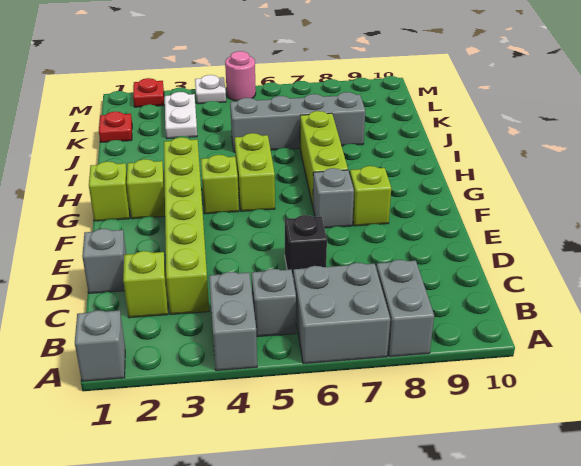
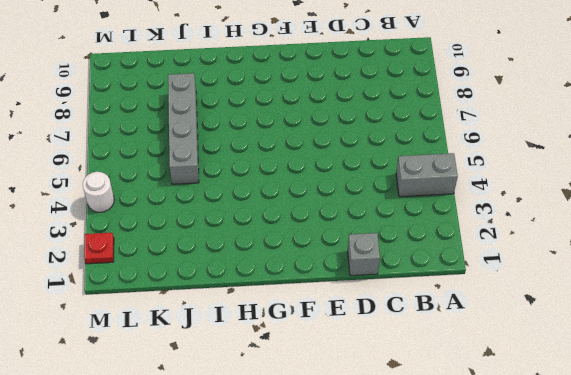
white round brick M4 level 1 -> white plate M4 level 1
none -> grey brick A1 level 1
none -> grey brick A6:B7 level 1
none -> grey brick A8:B8 level 1

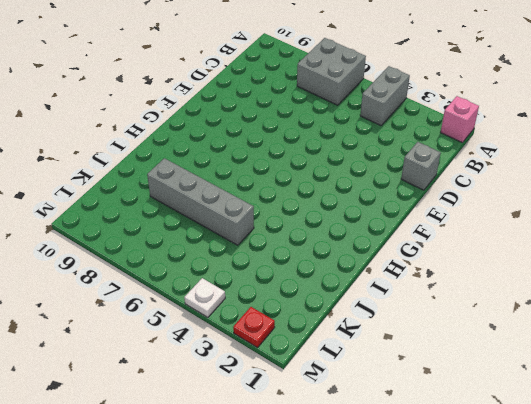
pink brick A1 level 1 -> grey brick A1 level 1
none -> grey brick A8:B8 level 1
none -> grey brick B5 level 1
none -> lime brick C2 level 1

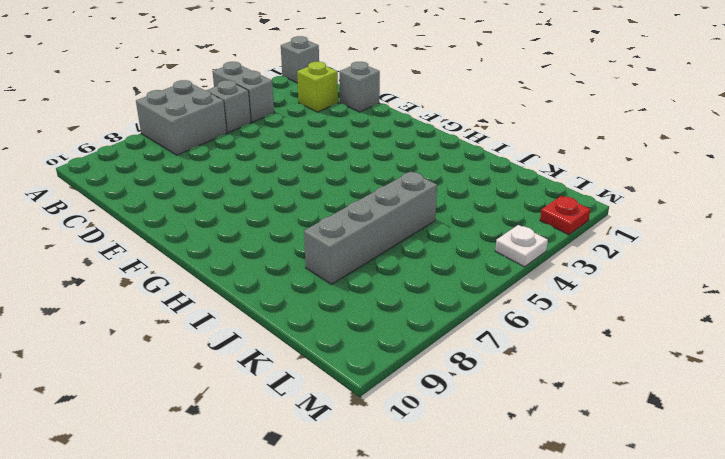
none -> grey brick A8:B8 level 1
none -> lime brick C3:H3 level 1
none -> black brick D6 level 1

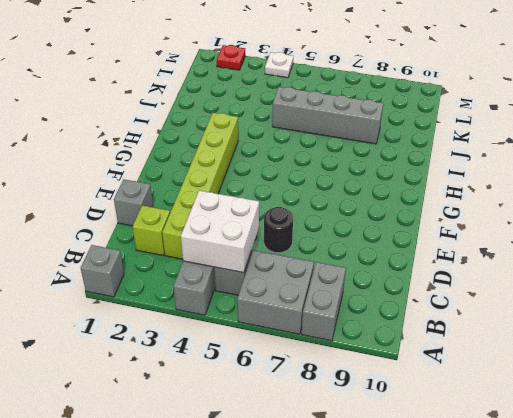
white brick B4:C5 level 2 -> none
black round brick D6 level 1 -> black brick D6 level 1
none -> grey brick F7 level 1
none -> lime brick F8 level 1
none -> lime brick G1 level 1

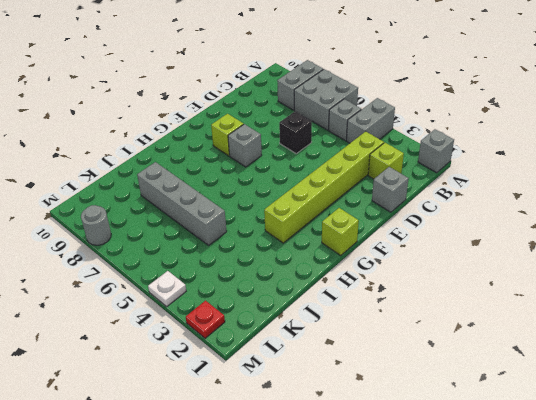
grey round brick M8 level 1 -> none
none -> lime brick G2 level 1
none -> lime brick G4 level 1
none -> lime brick G5:H5 level 1

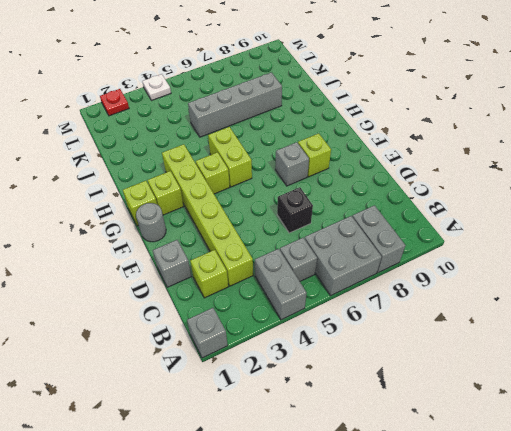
grey round brick F1 level 1 -> none
none -> lime brick G7:I7 level 1
none -> red plate K1 level 1
none -> white plate K3:L3 level 1

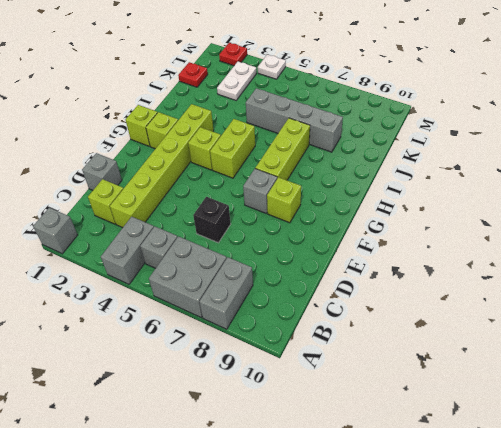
none -> pink round brick M5 level 1

